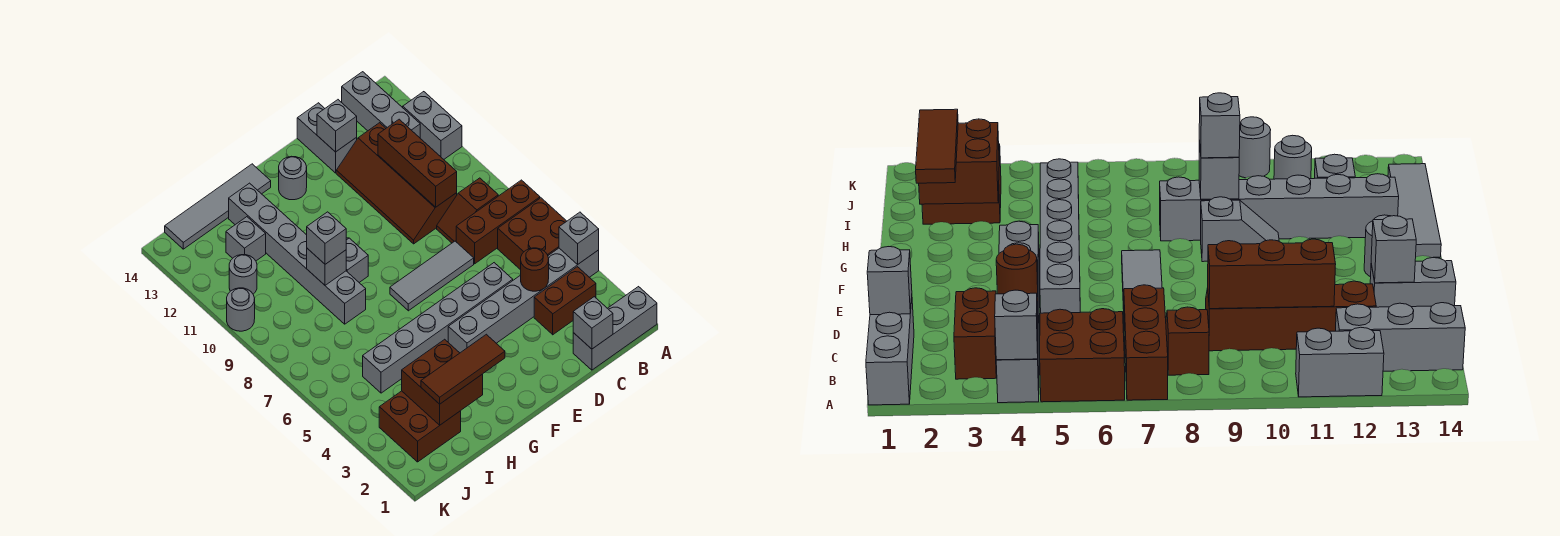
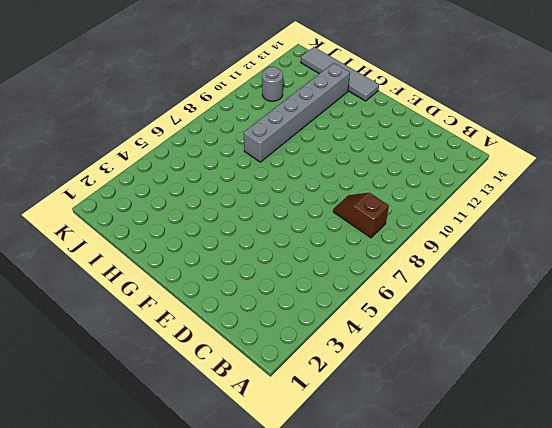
none -> grey brick A1:C1 level 1
none -> grey brick A4:F4 level 1
none -> brown brick A5:B6 level 1

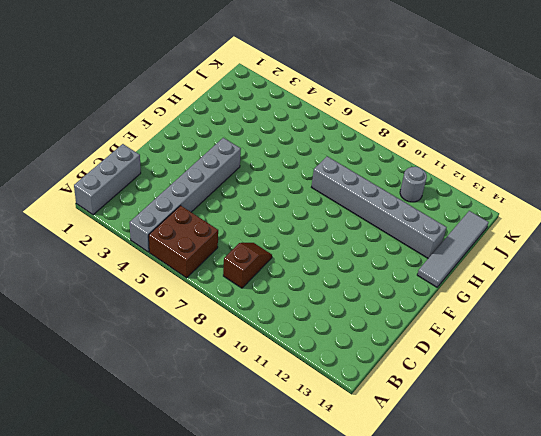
none -> brown brick A7:C7 level 1
none -> grey brick A11:A12 level 1
none -> brown brick B3:C3 level 1

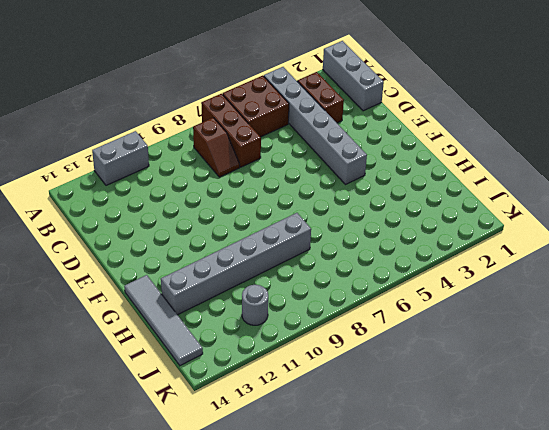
none -> grey brick B12:B14 level 1
none -> brown slope C9:D12 level 1 top C
none -> grey brick D5:I5 level 1

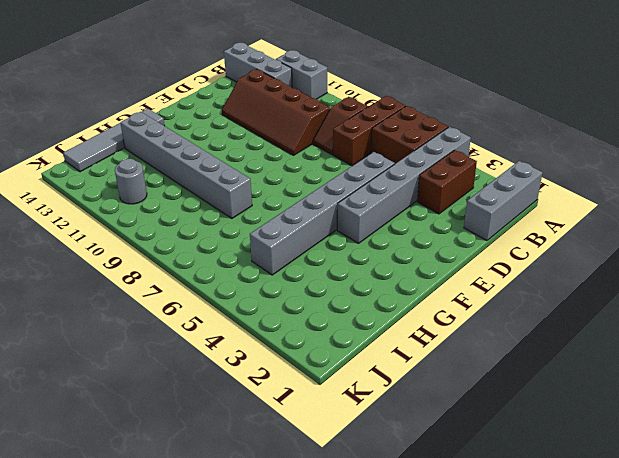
none -> grey tile D7:F7 level 1
none -> grey brick D13:D14 level 1
none -> grey round brick F13 level 1

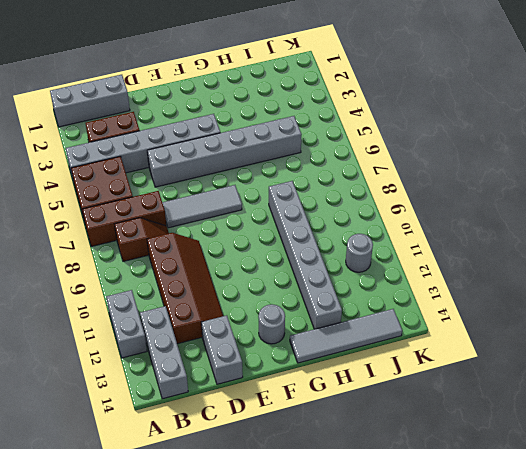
none -> grey slope G9:G10 level 1 top 9
none -> brown brick I2:J3 level 1
none -> grey brick I12 level 1

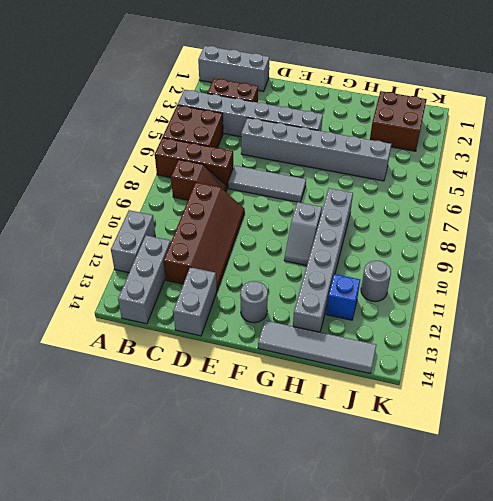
blue brick I12 level 1 -> grey brick I12 level 1
none -> grey round brick K10 level 1
none -> grey brick A4 level 2
none -> grey brick C1 level 2

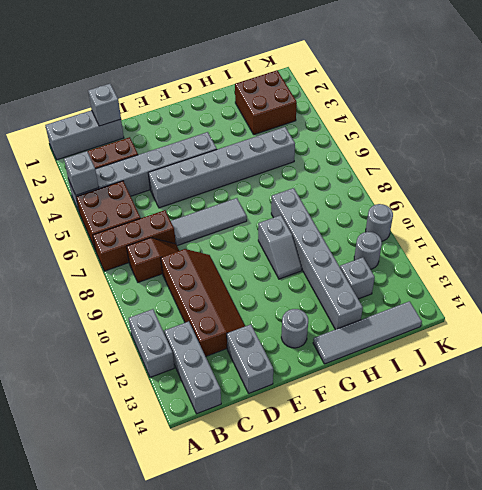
none -> brown round brick C4 level 2
none -> brown brick C9:C11 level 2
none -> grey brick D13 level 2

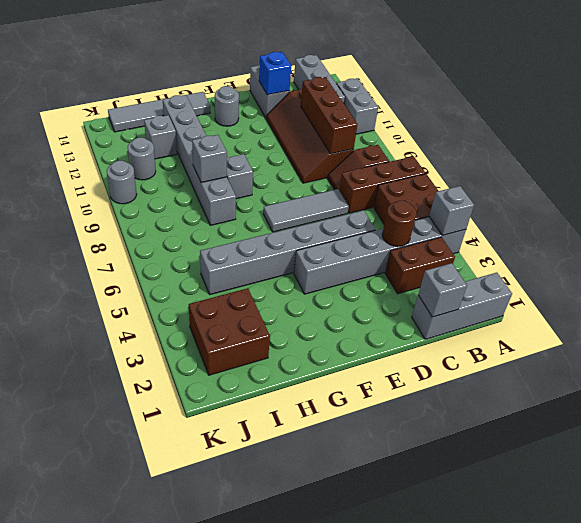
blue brick D13 level 2 -> grey brick D13 level 2
none -> brown brick H2:I3 level 2
none -> brown tile G2:I2 level 3
none -> grey brick H9 level 3

